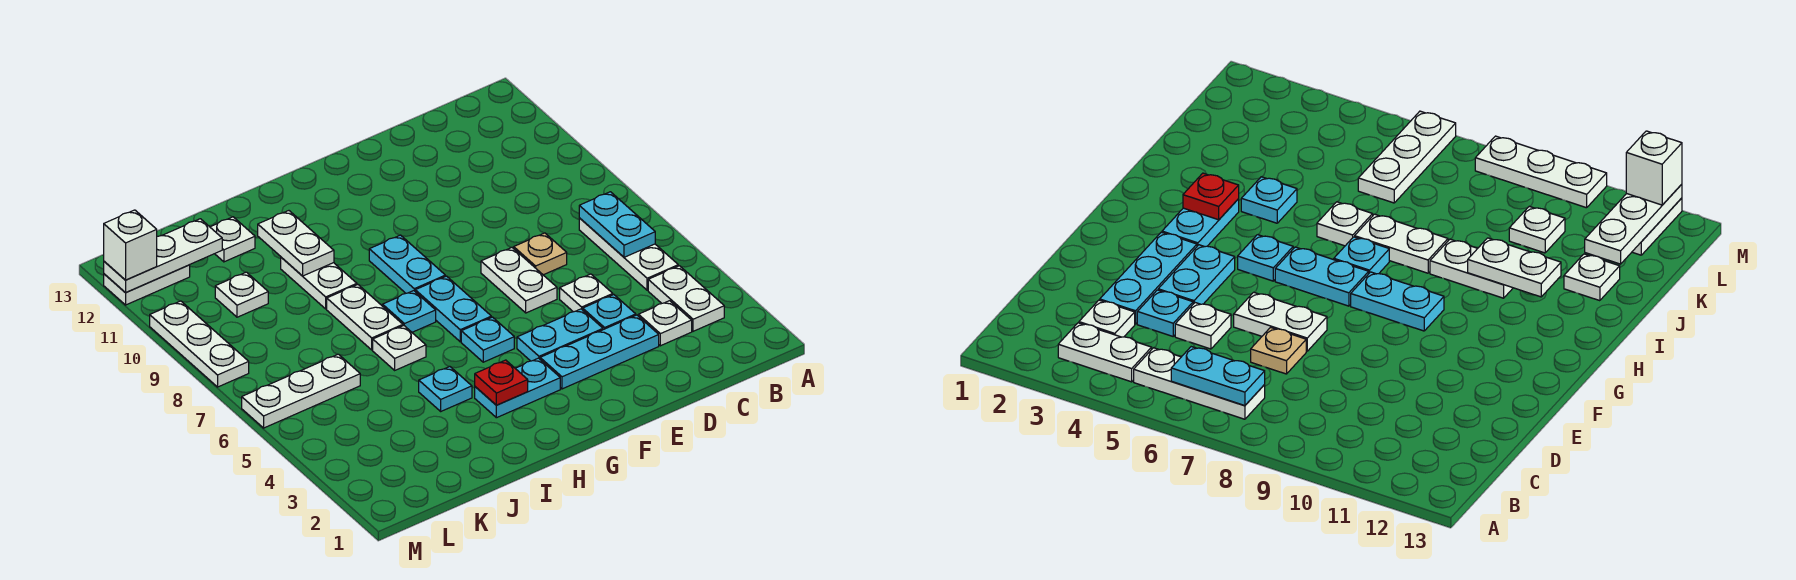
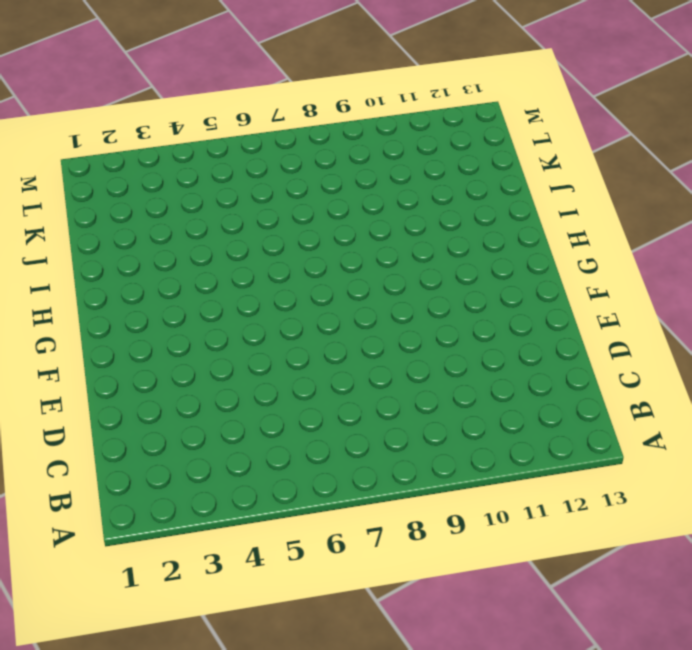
none -> white plate B3:B4 level 1
none -> white plate B5:B7 level 1
none -> white plate C3 level 1

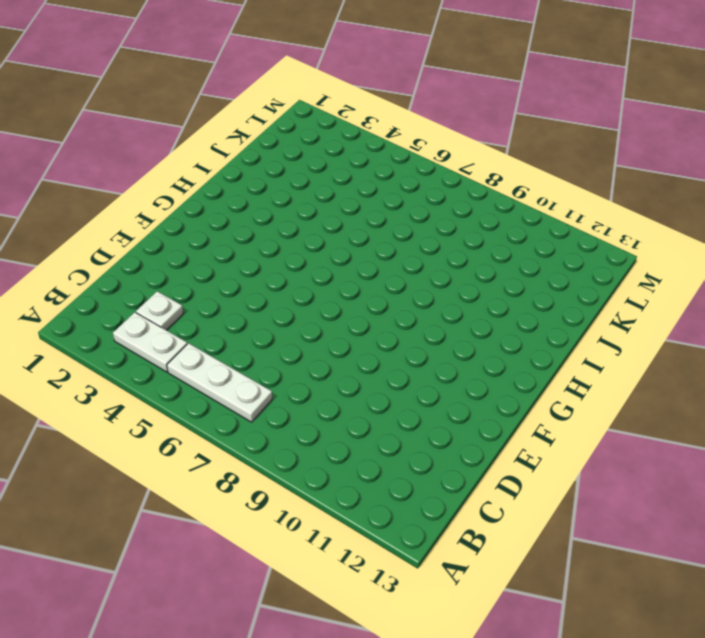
none -> cyan plate D3:F3 level 1
none -> cyan plate D4 level 1
none -> white plate D5 level 1

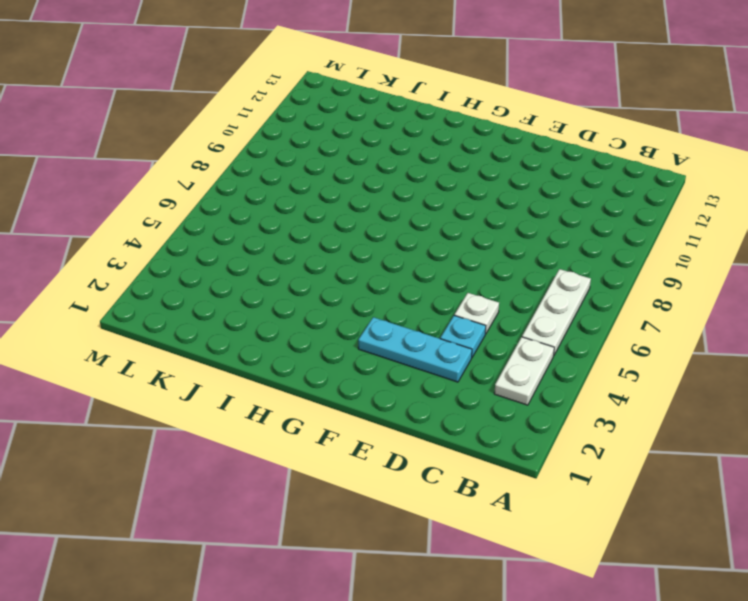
none -> white plate C3 level 1
none -> tan plate D7 level 1
none -> cyan plate E4:F4 level 1

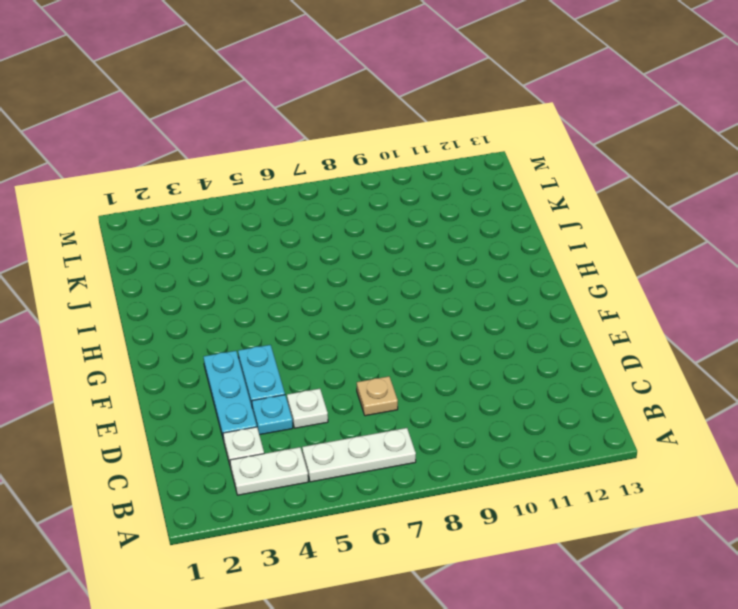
none -> white plate E6:E7 level 1
none -> cyan plate G3:H3 level 1
none -> cyan plate G5 level 1

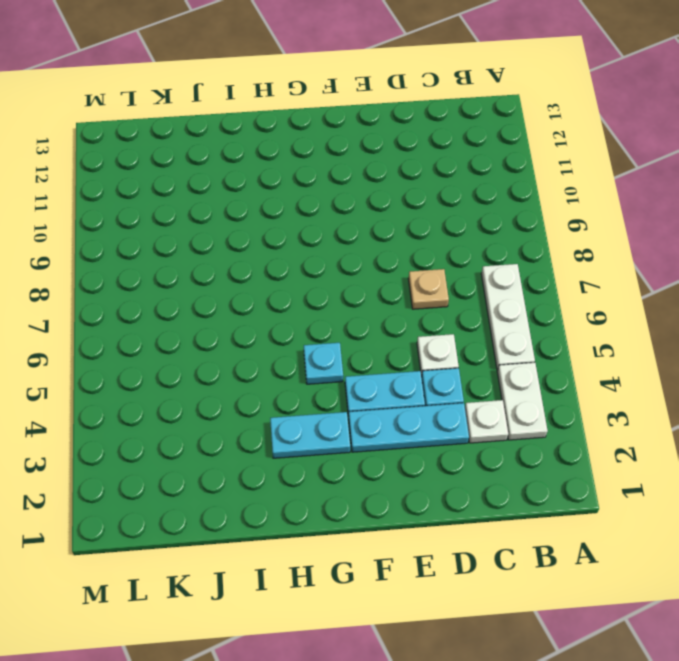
none -> white plate E6:E7 level 1
none -> cyan plate G6:G7 level 1
none -> cyan plate G8:G9 level 1

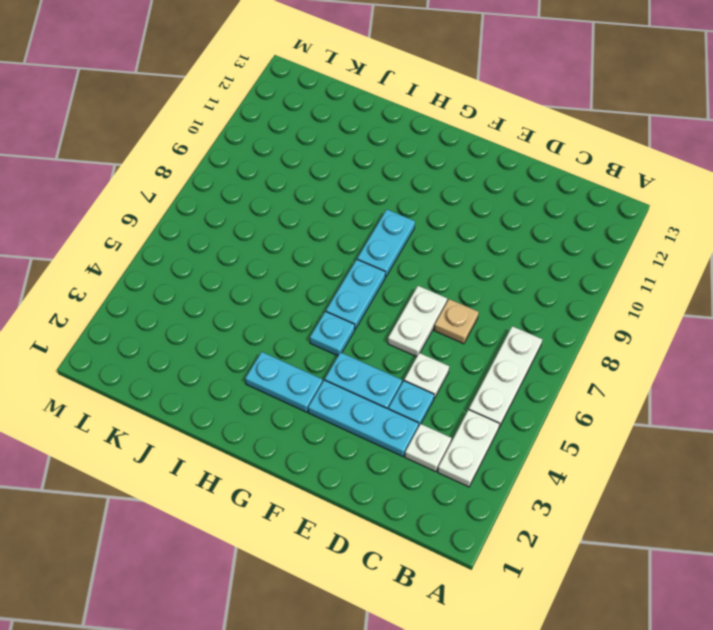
none -> cyan plate H7 level 1
none -> cyan plate I4 level 1
none -> white plate I6 level 1

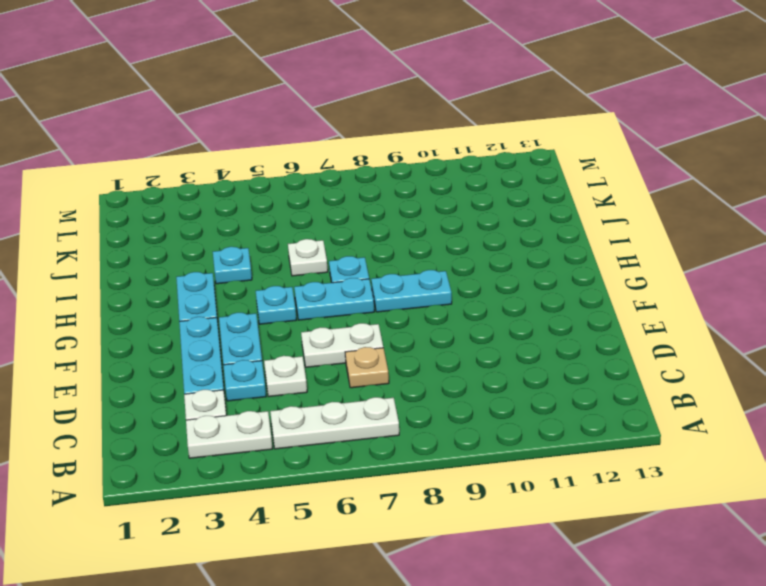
none -> white plate I7:I8 level 1
none -> white plate I9:I10 level 1
none -> white plate J12 level 1

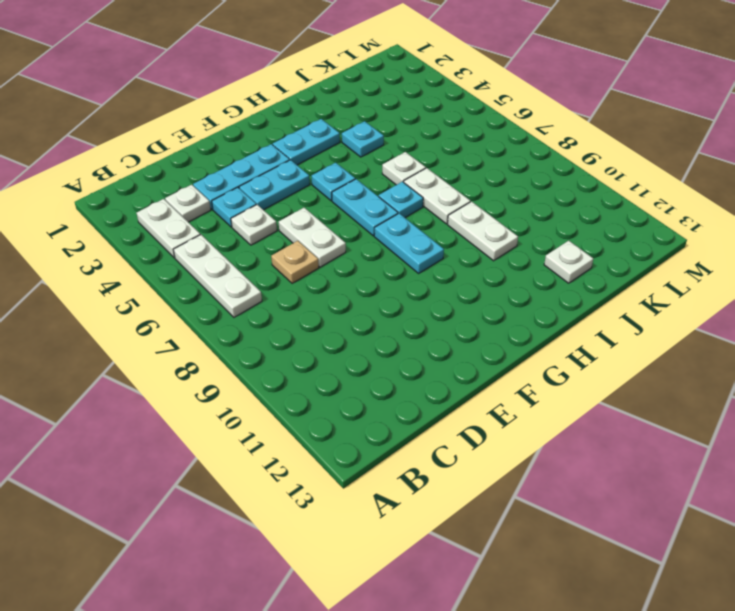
none -> white plate K6:M6 level 1
none -> white plate K10 level 1
none -> white plate L12:M12 level 1

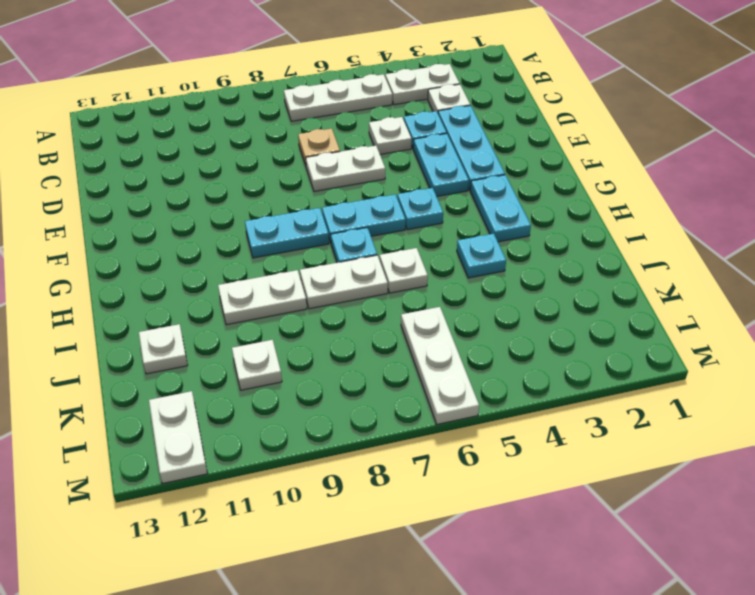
none -> white plate M8:M10 level 1
none -> cyan plate B6:B7 level 2
none -> red plate H3 level 2

